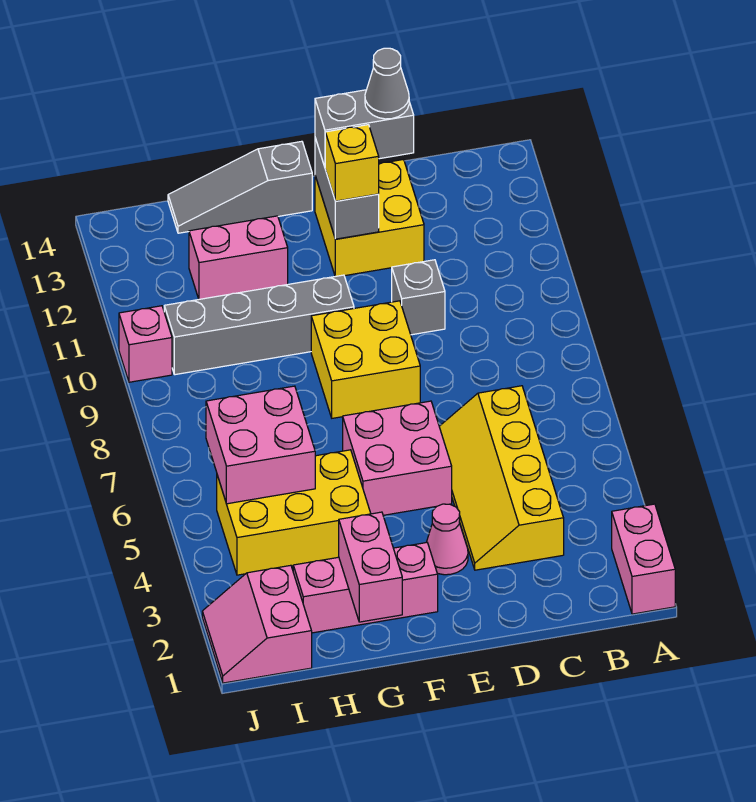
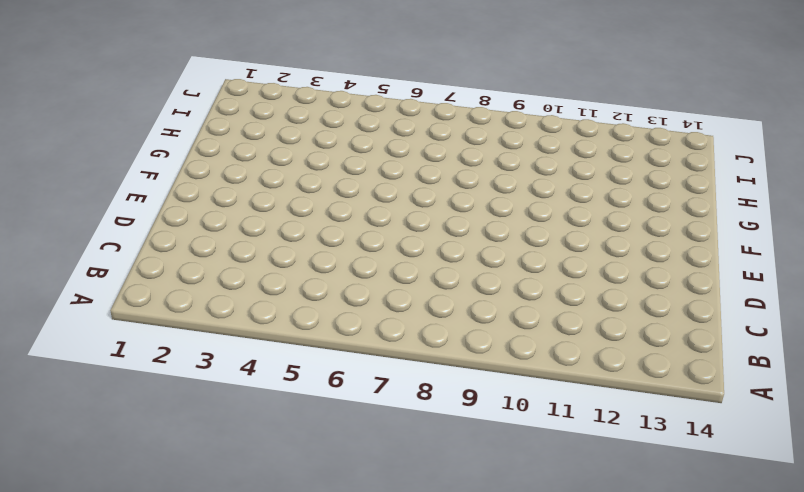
none -> pink brick A1:A2 level 1
none -> yellow slope C3:D6 level 1 top C
none -> grey brick D10 level 1

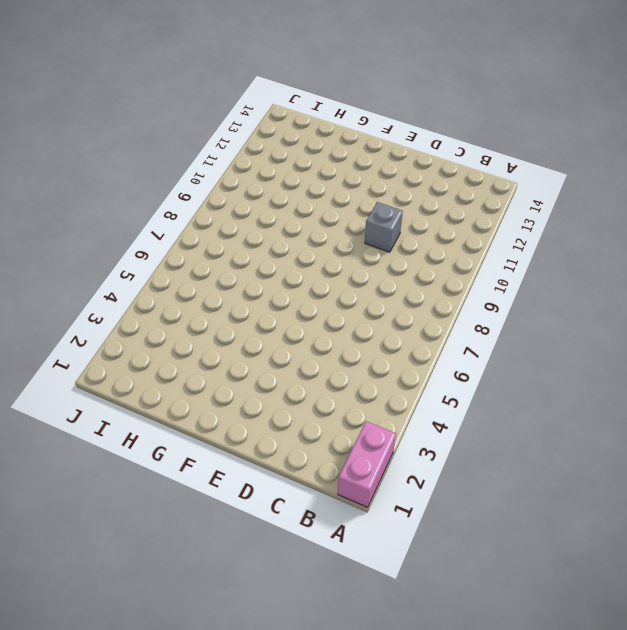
none -> yellow slope C3:D6 level 1 top C
none -> yellow brick D12:E13 level 1
none -> pink cone E3 level 1

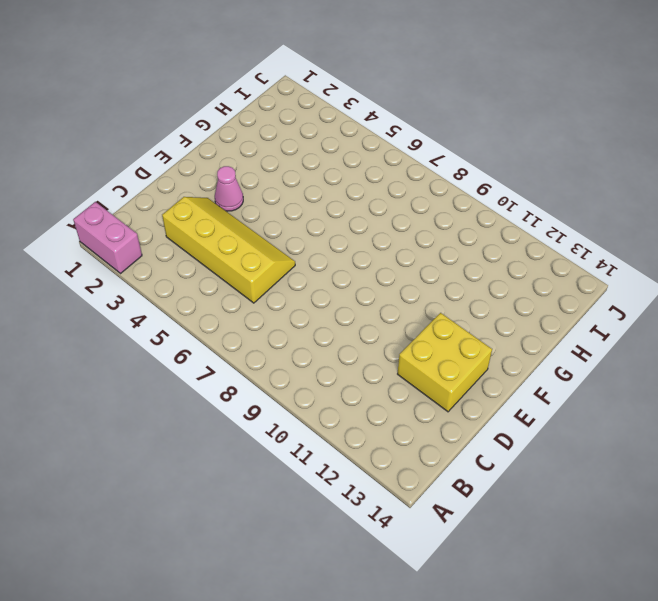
none -> grey brick D10 level 1
none -> pink brick E5:F6 level 1
none -> yellow brick E8:F9 level 1

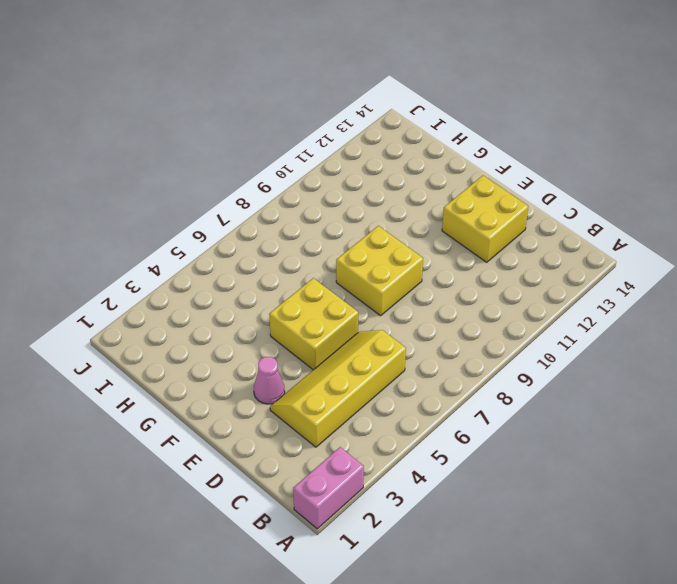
yellow brick E5:F6 level 1 -> pink brick E5:F6 level 1
none -> grey brick D10 level 1
none -> pink brick F2:H2 level 1
none -> grey brick F10:I10 level 1

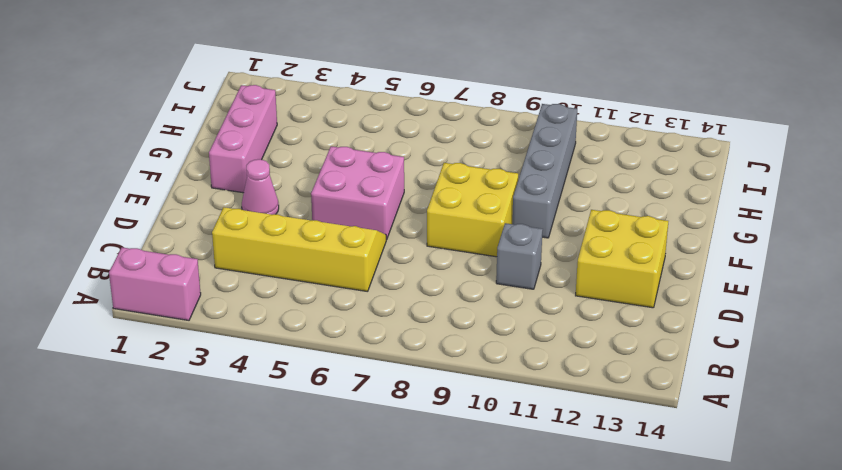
none -> grey slope F14:H14 level 1 top F
none -> yellow brick G4:I5 level 1
none -> pink brick G12:H12 level 1

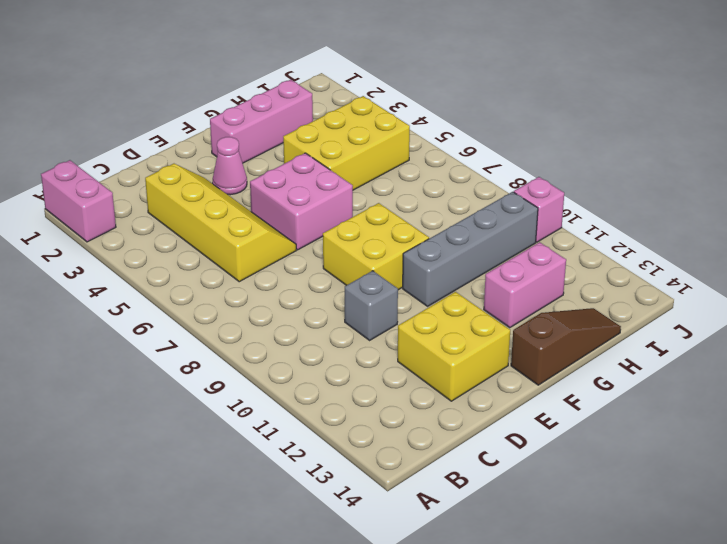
brown slope F14:H14 level 1 top F -> grey slope F14:H14 level 1 top F
none -> pink slope I1:J2 level 1 top I
none -> grey brick E12:E13 level 2
none -> pink brick G1:G2 level 2

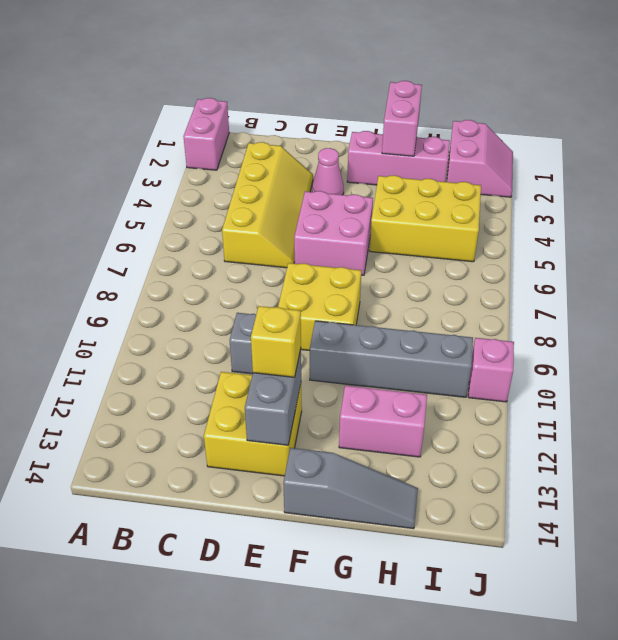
none -> pink brick H5:I6 level 2
none -> grey brick D13:E13 level 3
none -> grey cone D13 level 4

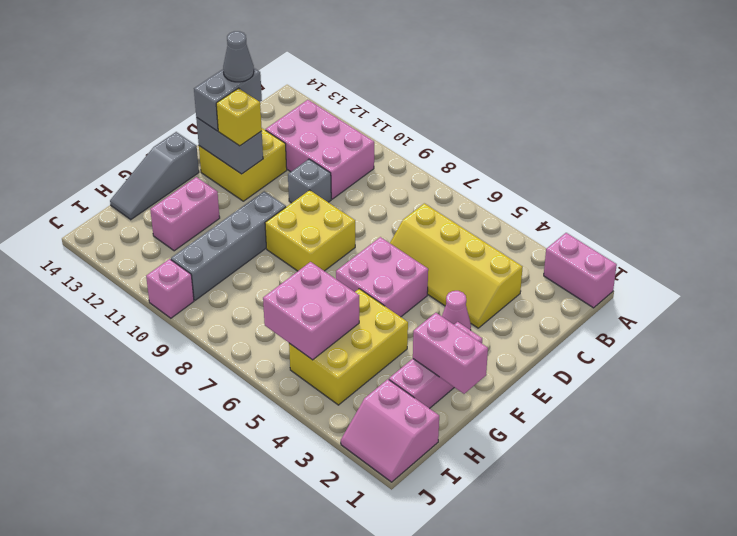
pink brick B10:C12 level 1 -> none

